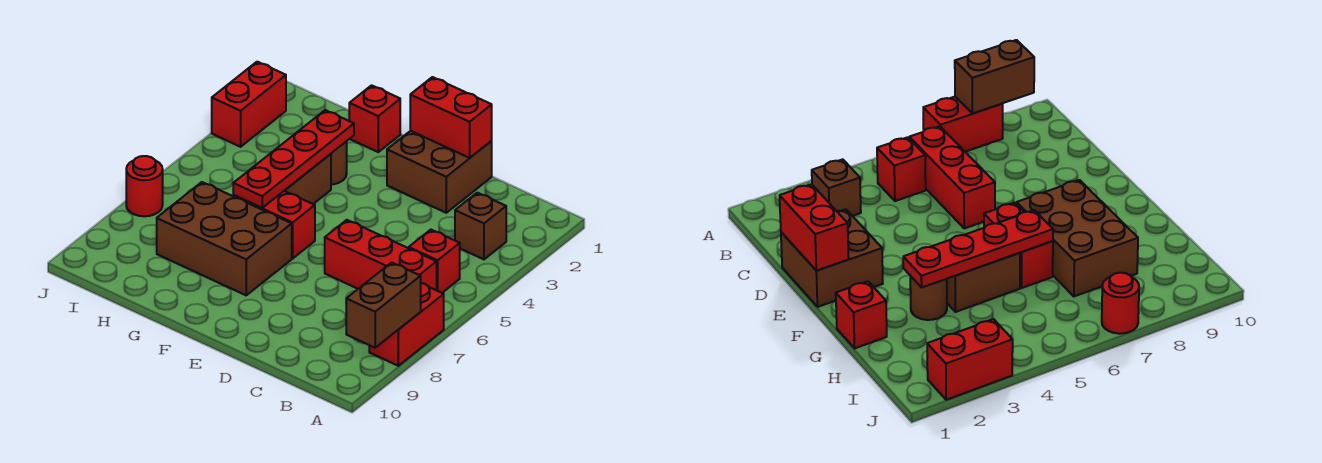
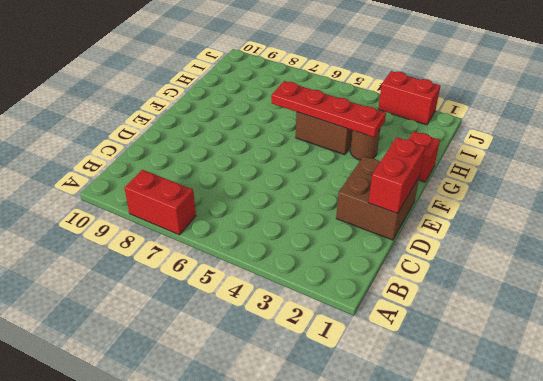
none -> brown brick B3 level 1
none -> red brick B5 level 1
none -> red brick B6:D6 level 1

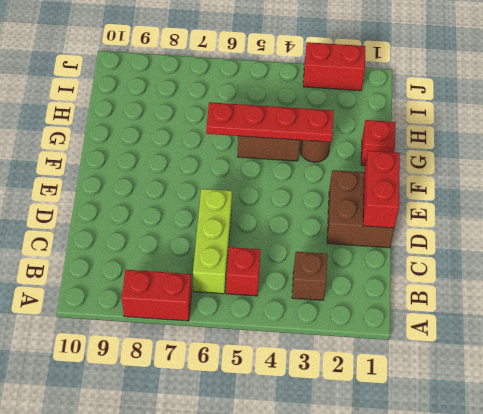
lime brick B6:D6 level 1 -> red brick B6:D6 level 1
none -> red brick F6:G6 level 1
none -> brown brick F7:H8 level 1
none -> red round brick J7 level 1

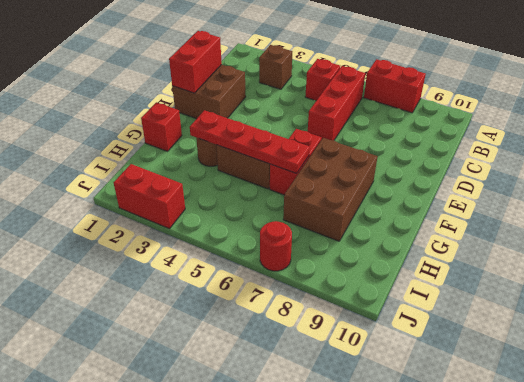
none -> brown brick A8:A9 level 2

